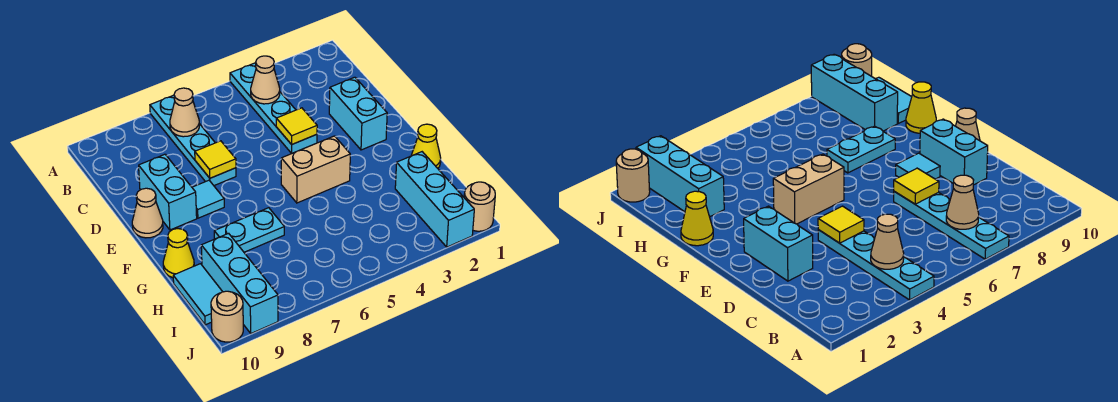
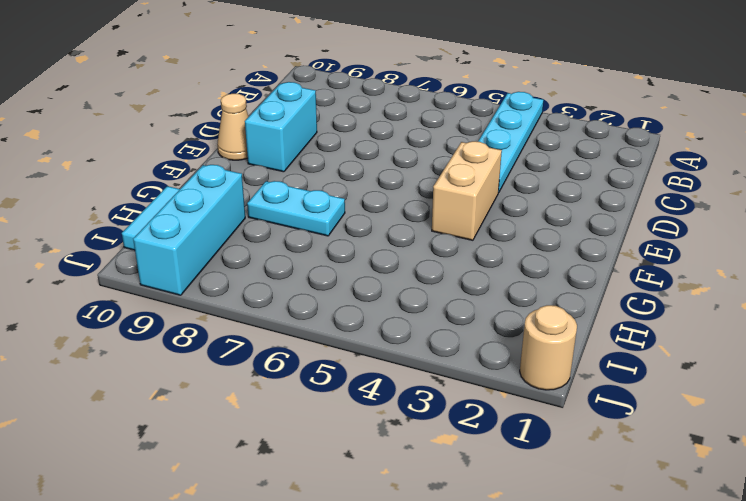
tan brick E4:F4 level 1 -> tan brick F4:F5 level 1
none -> cyan plate A7:D7 level 1
none -> cyan brick D2:E2 level 1
none -> cyan tile E8 level 1

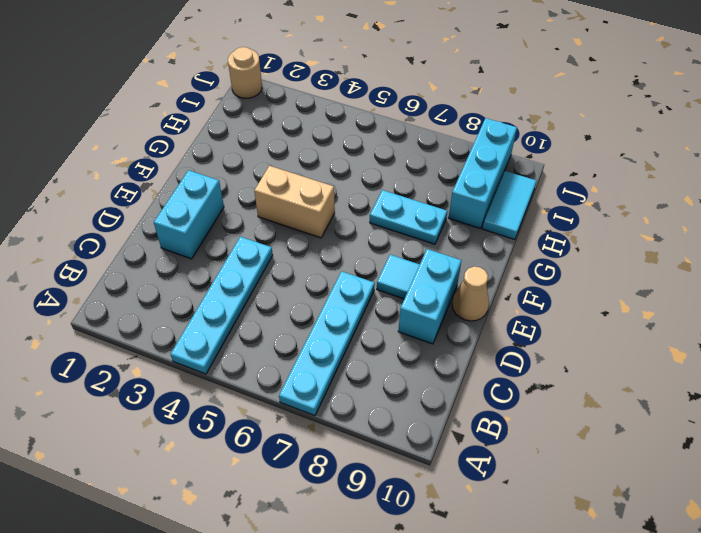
none -> yellow cone G1 level 1
none -> yellow cone G10 level 1
none -> cyan brick H2:J2 level 1

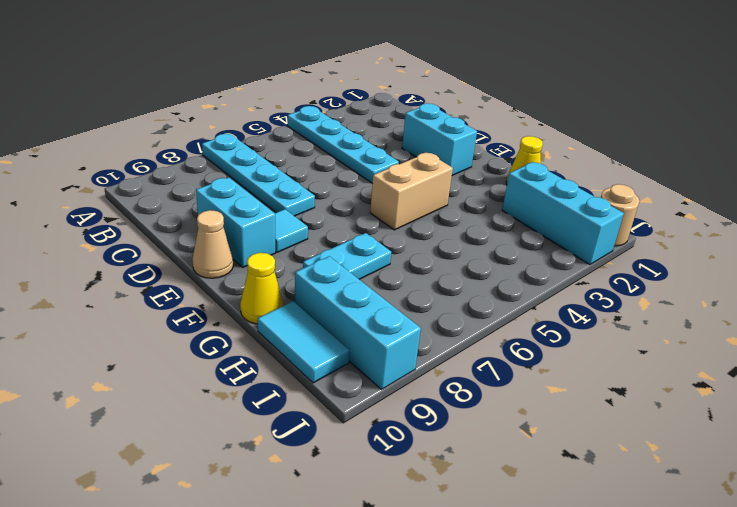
none -> tan round brick J10 level 1
none -> tan cone B4 level 2
none -> tan cone B7 level 2

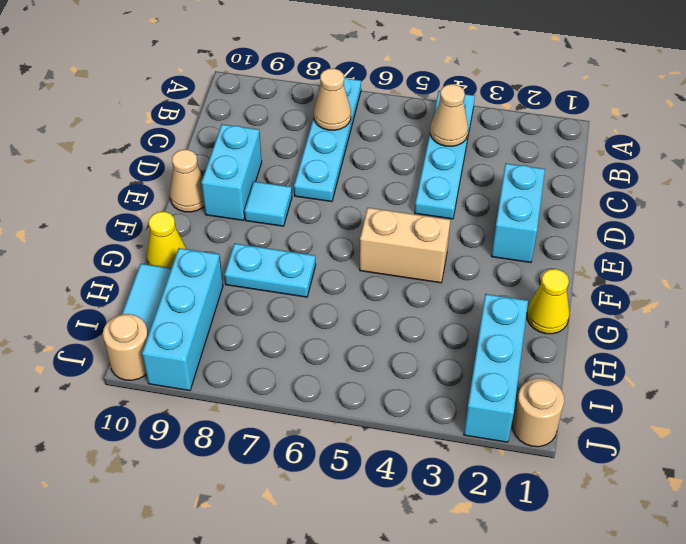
none -> yellow tile D4 level 2
none -> yellow tile D7 level 2

